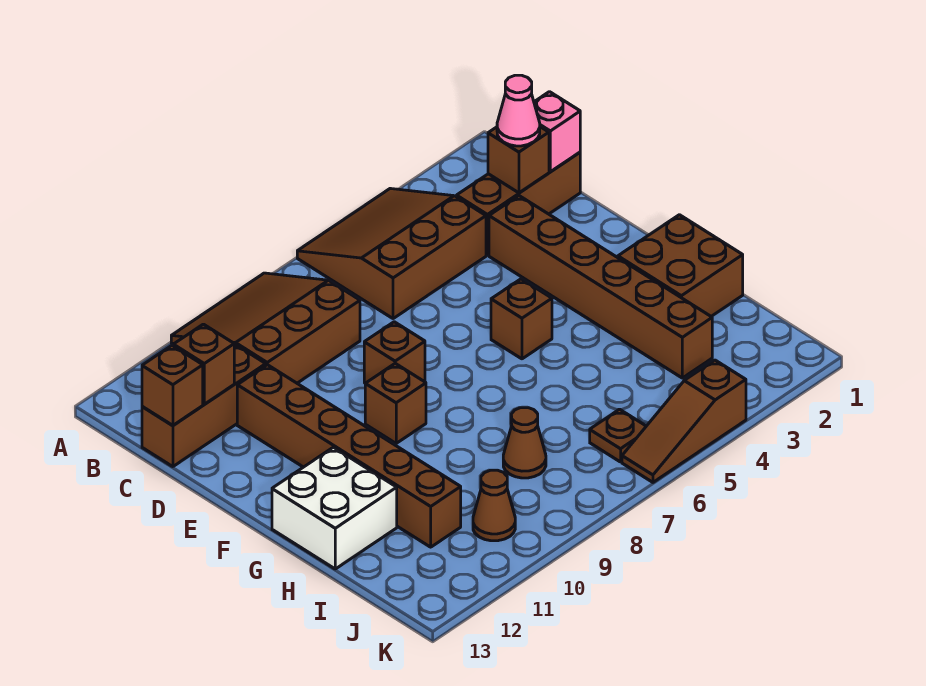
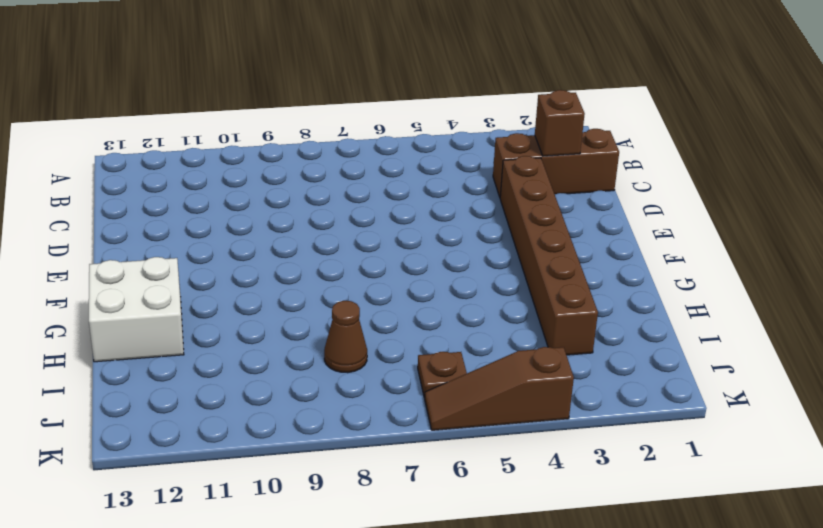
none -> brown slope A4:C6 level 1 top C
none -> brown slope A8:C10 level 1 top C
none -> brown brick C11:C13 level 1

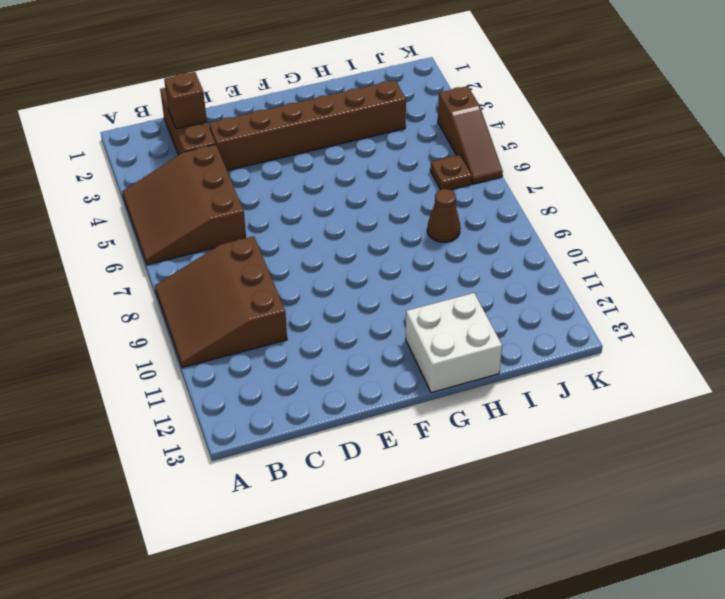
none -> brown brick C11:C13 level 1
none -> brown brick D11:I11 level 1
none -> brown brick E8 level 1

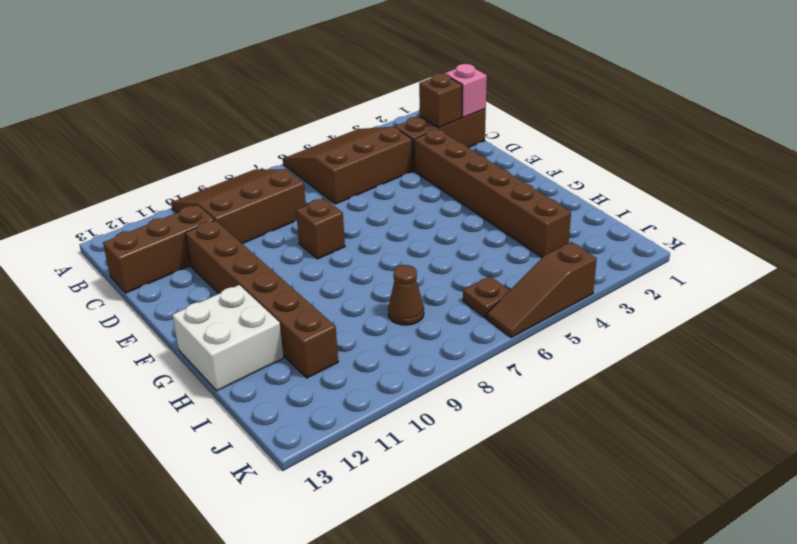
none -> brown brick F5 level 1
none -> brown brick F9 level 1
none -> brown brick G1:H2 level 1

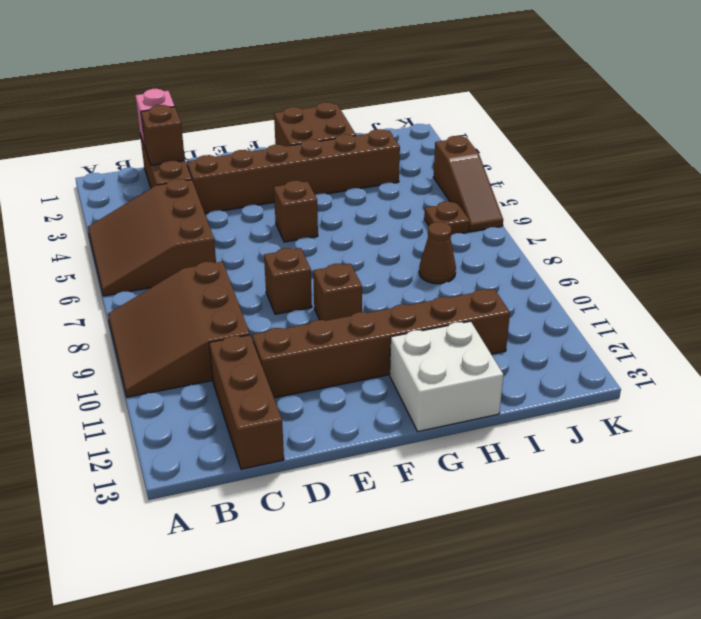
none -> brown cone J10 level 1
none -> brown brick C12 level 2
none -> brown brick C13 level 2

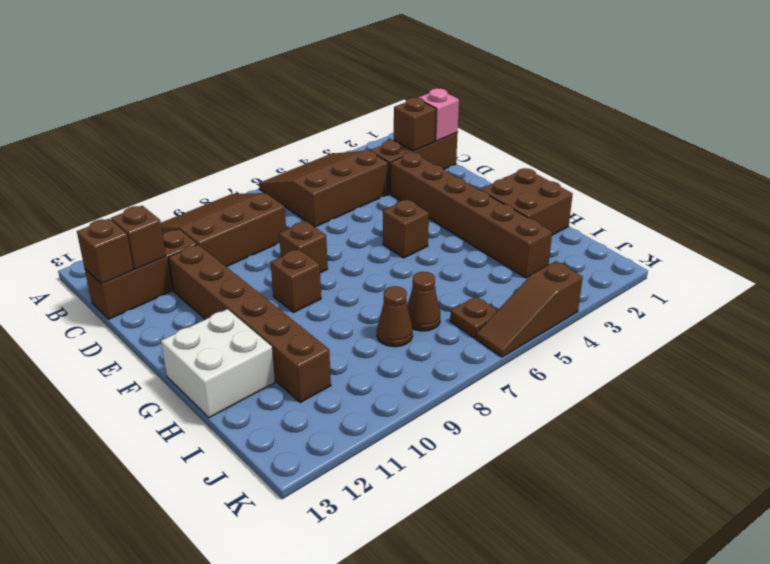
brown cone I7 level 1 -> brown cone J10 level 1
none -> pink cone C2 level 3

